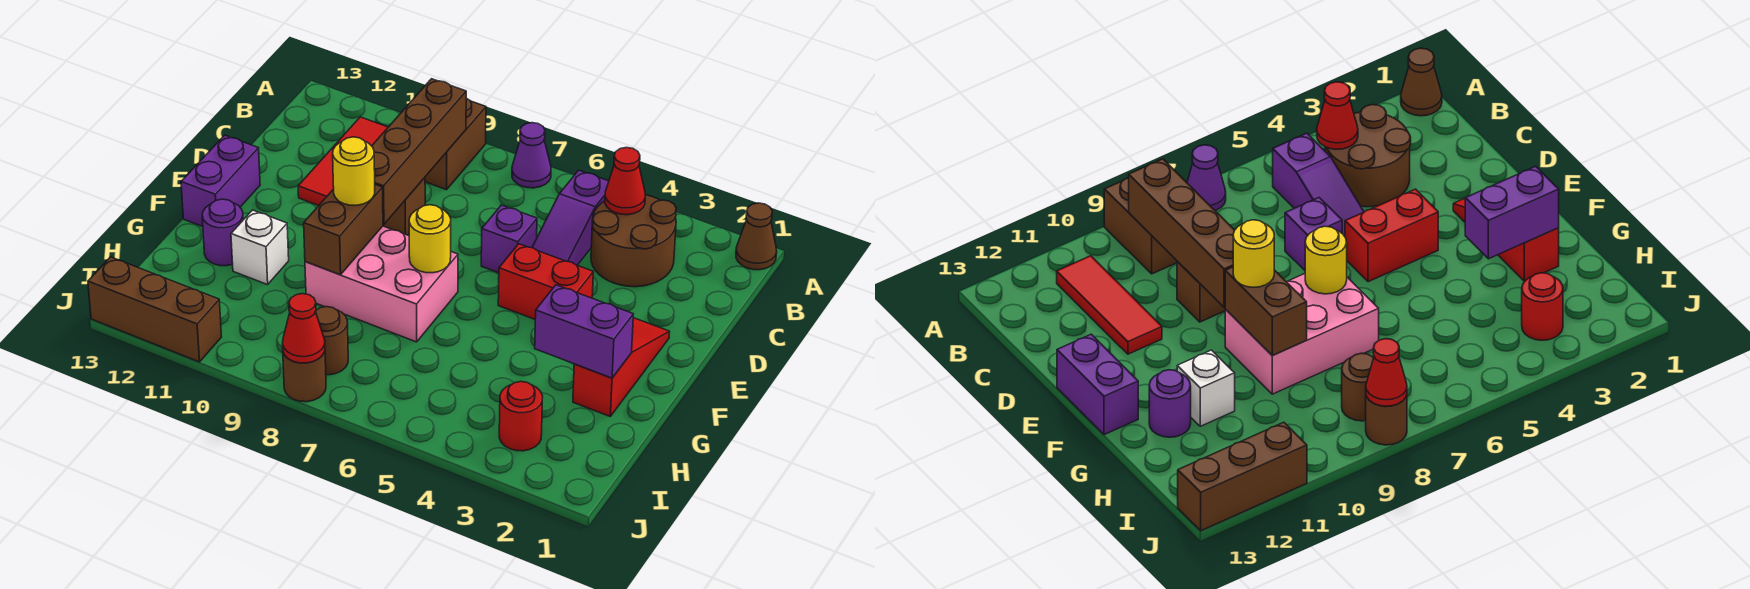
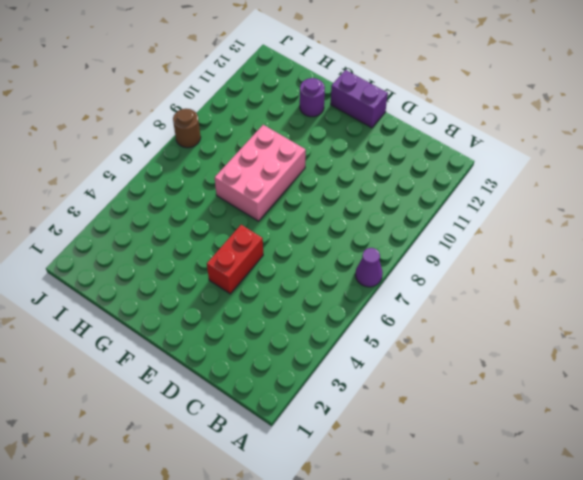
none -> brown cone A1 level 1
none -> brown brick A9:B9 level 1
none -> brown round brick B3:C4 level 1

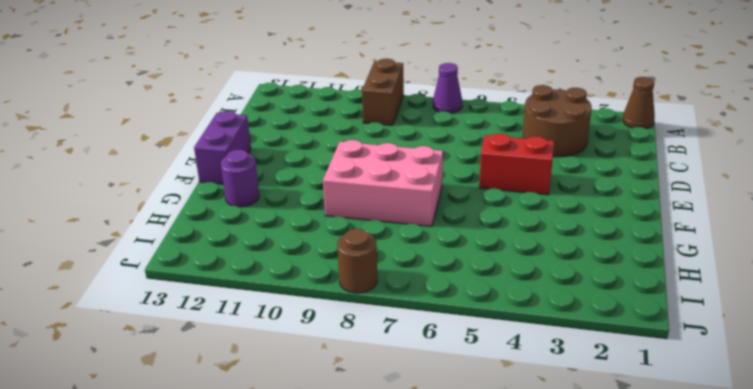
none -> purple slope B5:D5 level 1 top B
none -> red tile B11:D11 level 1
none -> purple brick D6 level 1

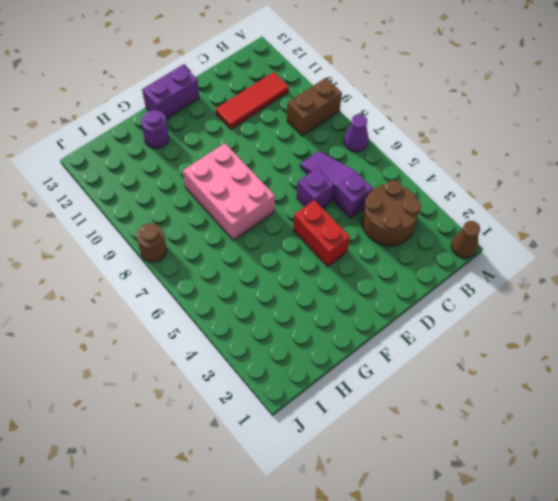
purple slope C5:C7 level 1 top 5 -> purple slope B5:D5 level 1 top B
none -> brown brick D9 level 1
none -> red slope E2:G2 level 1 top G
none -> white brick G11 level 1

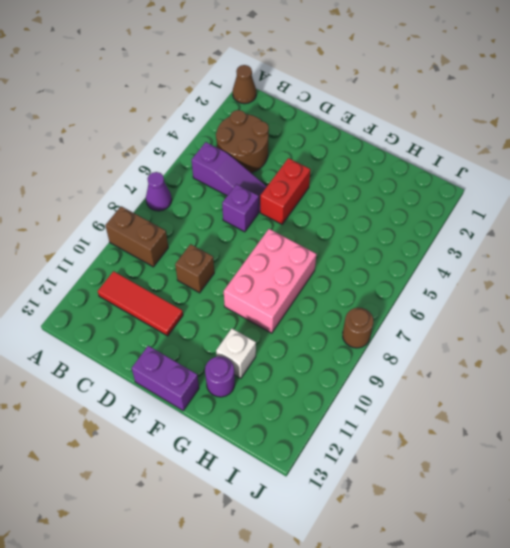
none -> red slope E2:G2 level 1 top G
none -> red round brick I3 level 1
none -> brown round brick I8 level 1

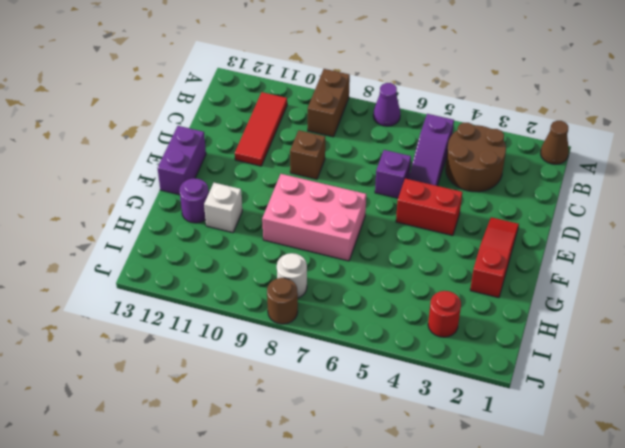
white round brick I8 level 1 -> brown round brick I8 level 1
none -> brown brick J11:J13 level 1
none -> red cone B4 level 2
none -> brown brick B9:E9 level 2

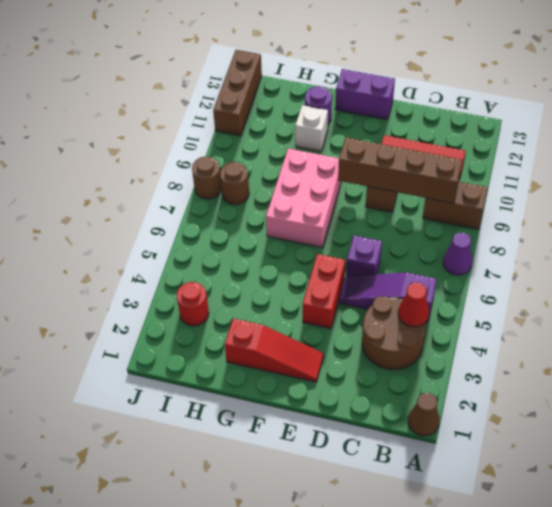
none -> yellow round brick F7 level 2
none -> brown brick F9:G9 level 2
none -> purple brick G2:G3 level 2

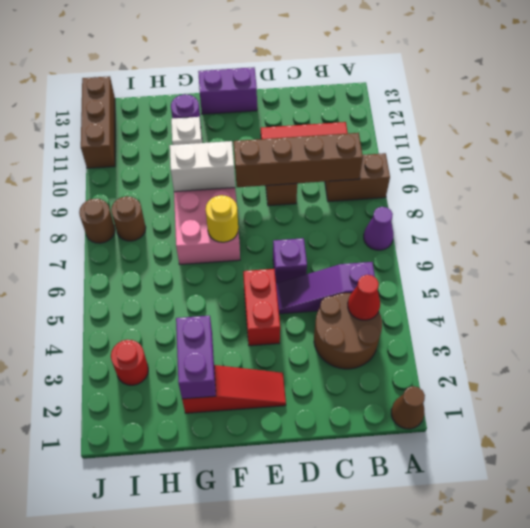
white brick F9:G9 level 2 -> brown brick F9:G9 level 2
none -> red cone J8 level 2
none -> yellow round brick F9 level 3

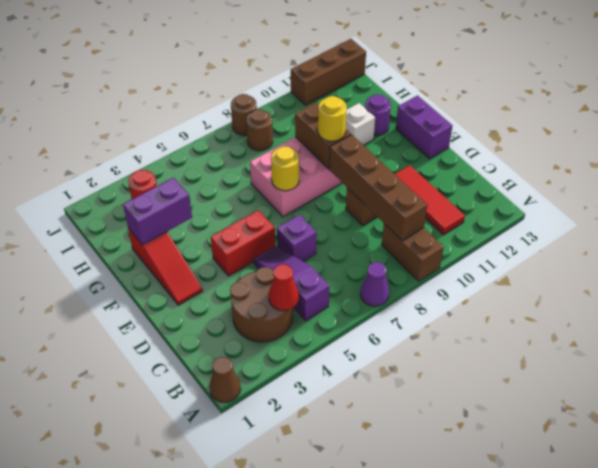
none -> red cone J8 level 2

